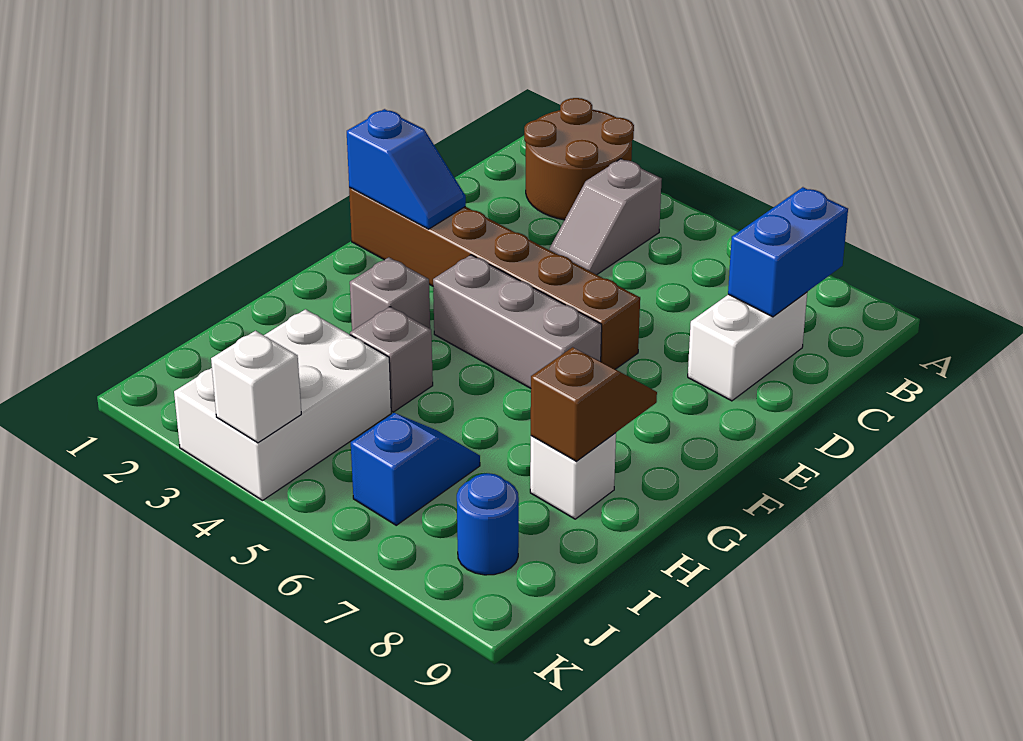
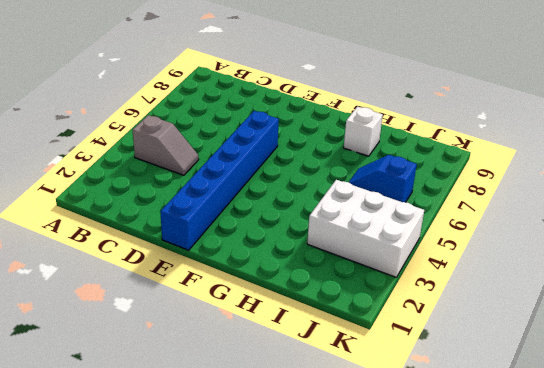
blue brick E1:E6 level 1 -> brown brick E1:E6 level 1
none -> brown round brick A2:B3 level 1
none -> white brick C8:D8 level 1
none -> grey brick F4:F6 level 1

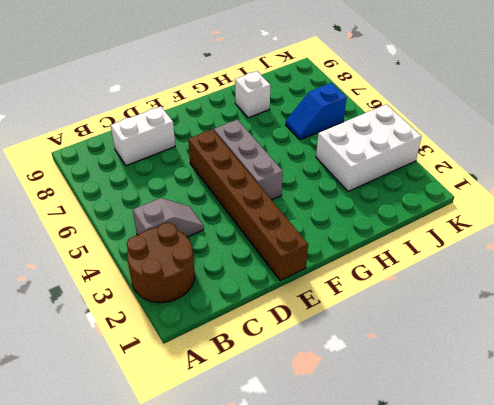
none -> grey brick G3 level 1
none -> grey brick H4 level 1
none -> blue round brick J8 level 1

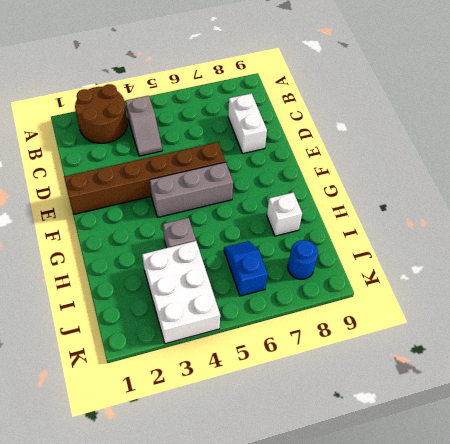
none -> grey brick G3 level 1
none -> blue brick B8:C8 level 2
none -> blue slope E1:E2 level 2 top 1

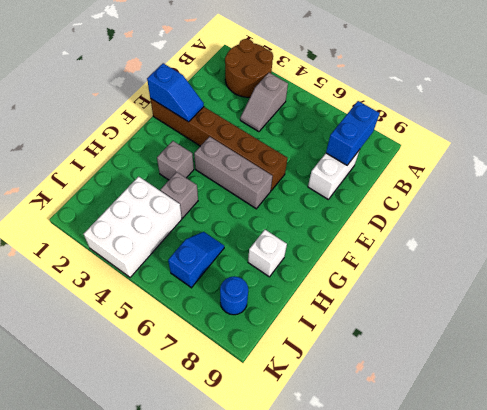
none -> brown slope G8:H8 level 2 top H
none -> white brick K4 level 2

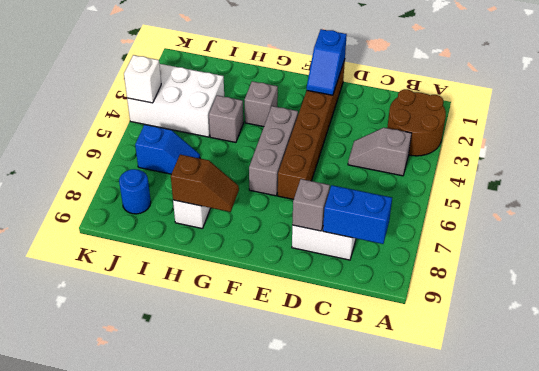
grey brick D8 level 2 -> none

